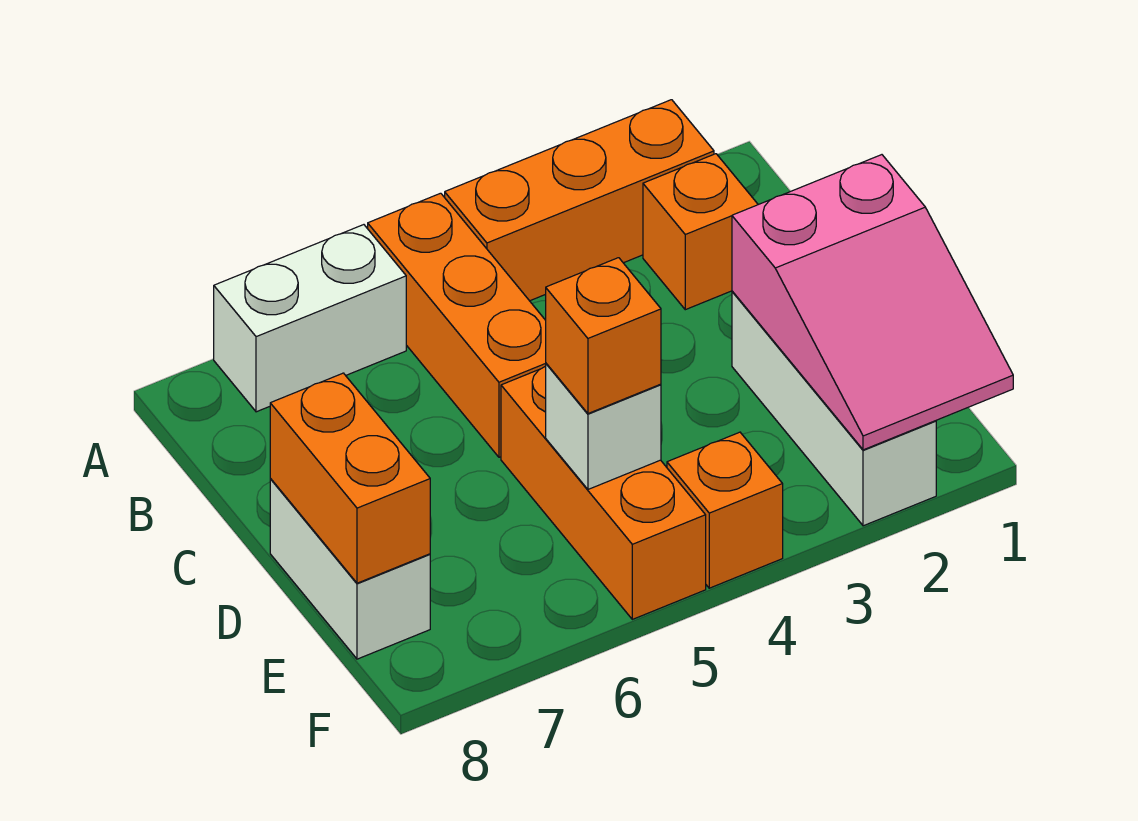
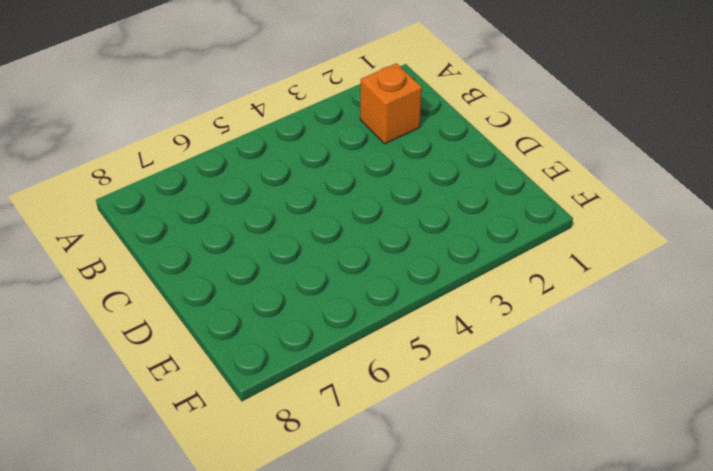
none -> orange brick A2:A4 level 1
none -> orange brick A5:C5 level 1
none -> white brick A6:A7 level 1

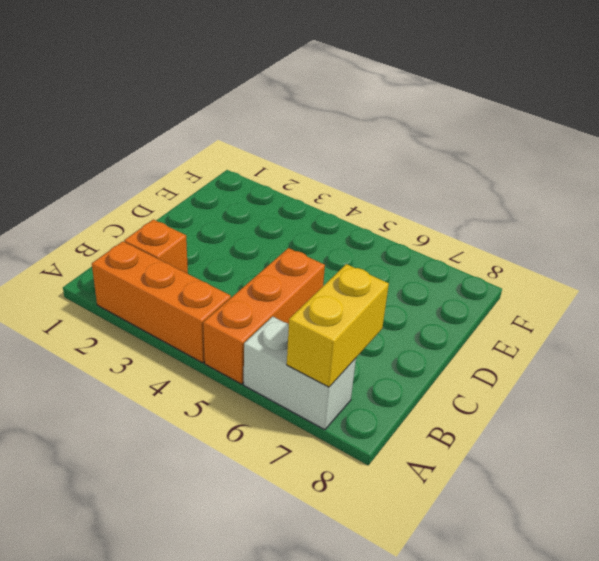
yellow brick A7:B7 level 2 -> none
none -> white brick D2:F2 level 1
none -> orange brick D5:F5 level 1
none -> white brick D8:E8 level 1

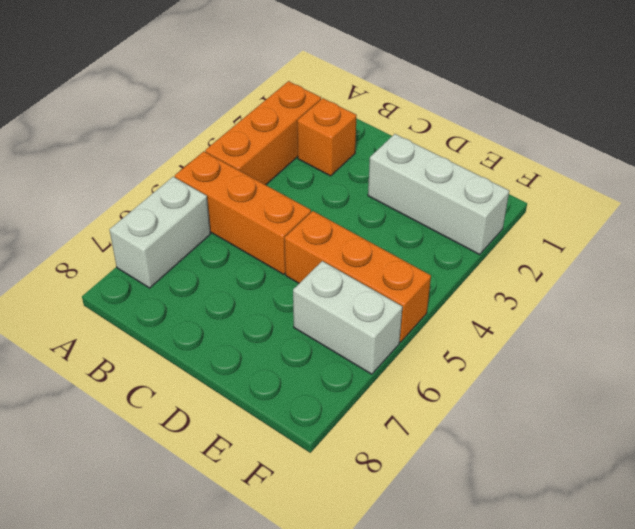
white brick E6:F6 level 1 -> white brick D8:E8 level 1
none -> orange brick F4 level 1
none -> pink slope D1:F2 level 2 top D
none -> orange brick D8:E8 level 2

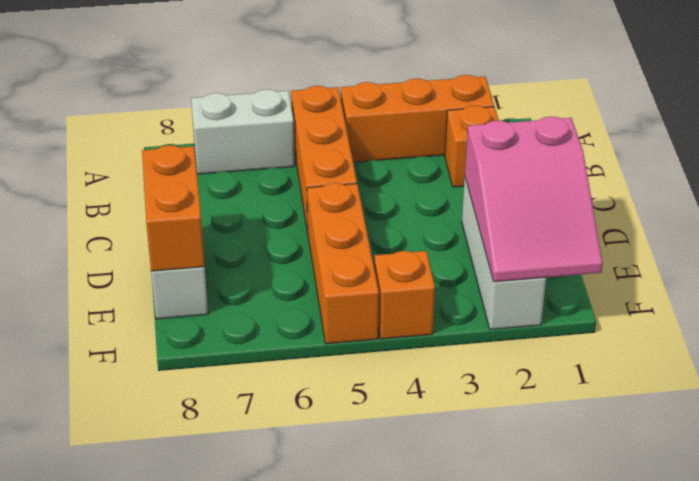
none -> white brick E5 level 2
none -> orange brick E5 level 3

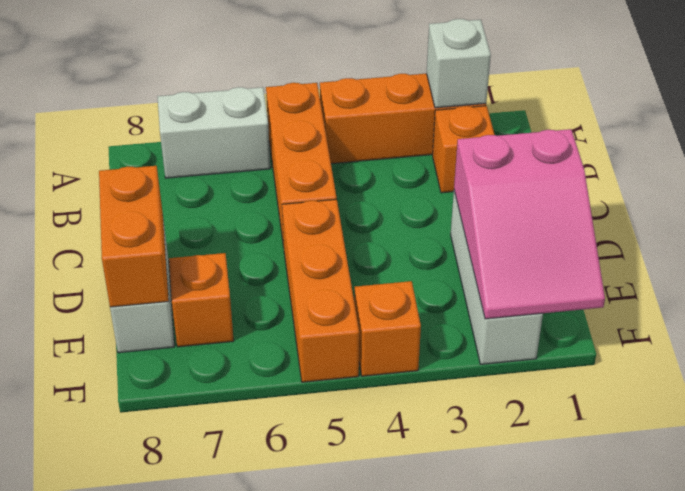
white brick A2 level 2 -> white brick E5 level 2
orange brick E7 level 1 -> orange brick E5 level 3

